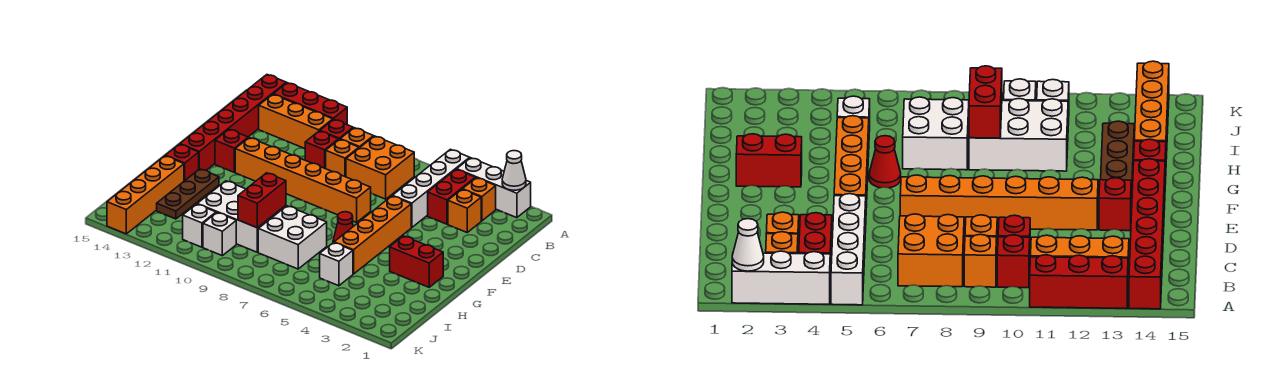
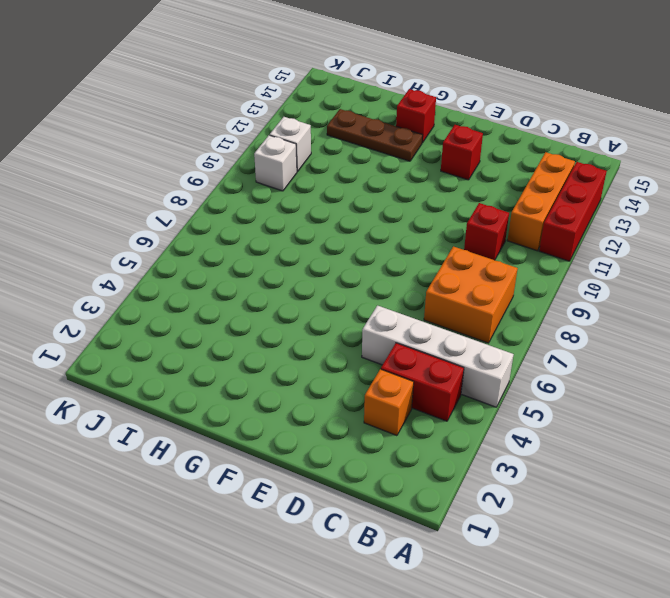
none -> white brick A2:A4 level 1
none -> red brick A14:F14 level 1
none -> orange brick B3 level 1

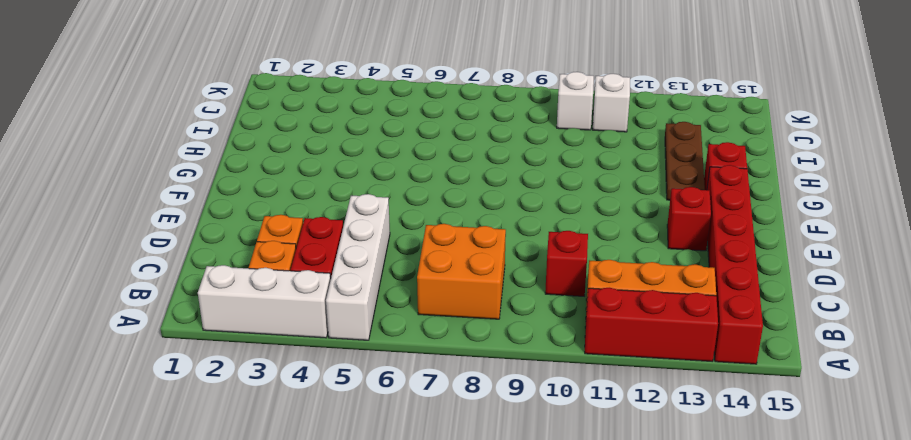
none -> orange brick B9 level 1
none -> red brick B10 level 1
none -> orange brick C9 level 1

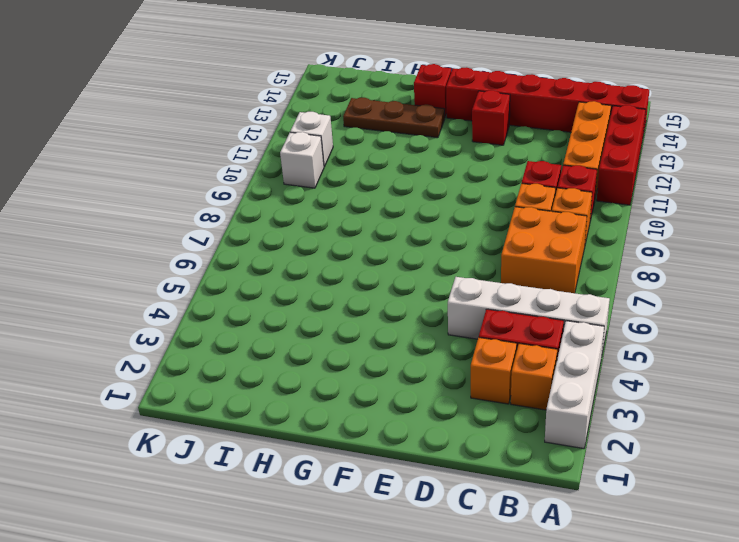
none -> orange brick E5:H5 level 1
none -> orange brick E7:E12 level 1
none -> red brick G2:G3 level 1

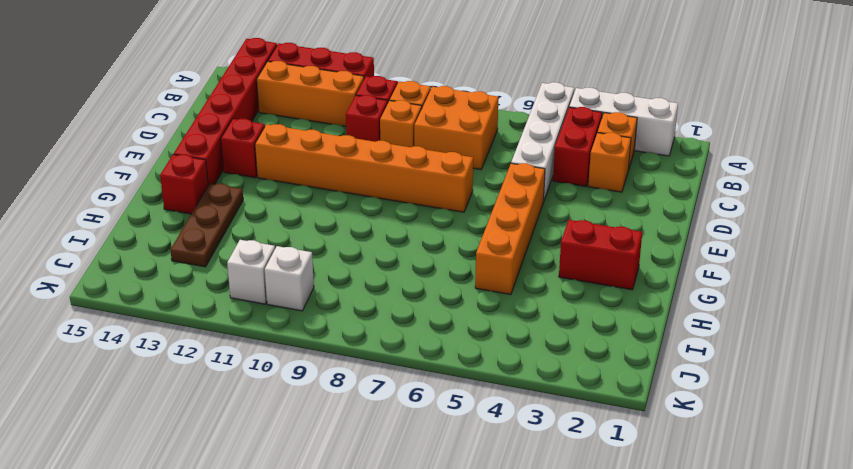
none -> red cone G6 level 1
none -> white brick H7:I8 level 1
none -> white brick H9:I11 level 1

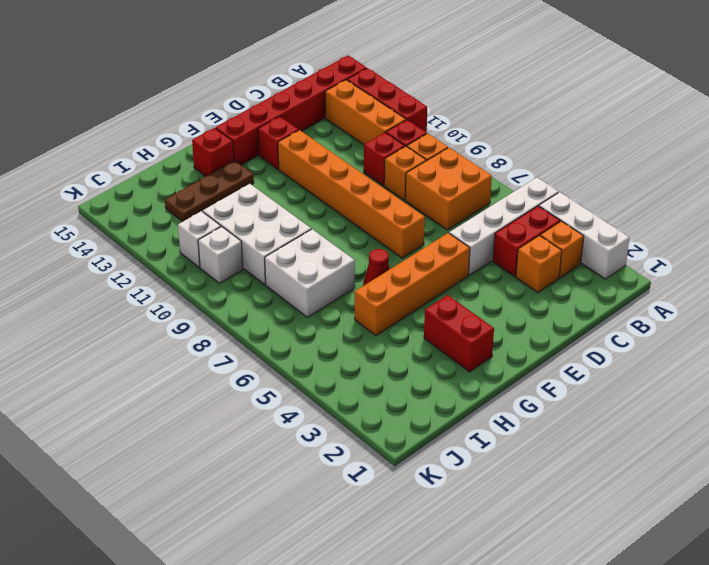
none -> orange brick H14:K14 level 1
none -> white brick I5 level 1
none -> white cone A2 level 2

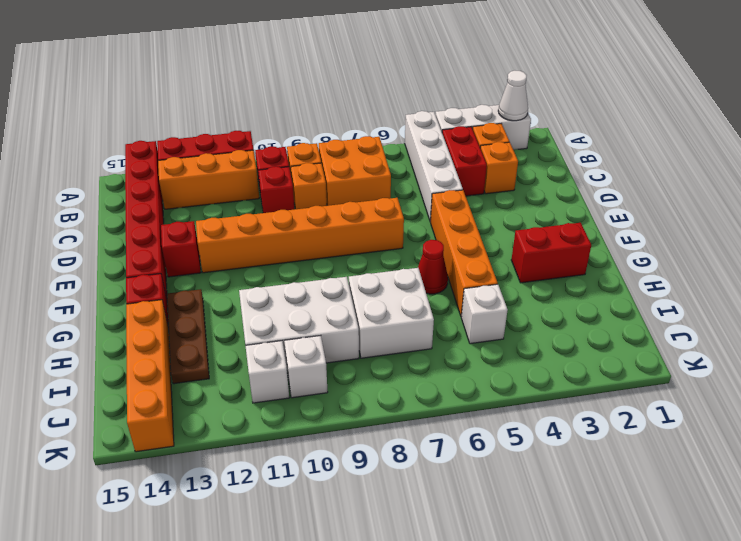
none -> red brick H9:I9 level 2

